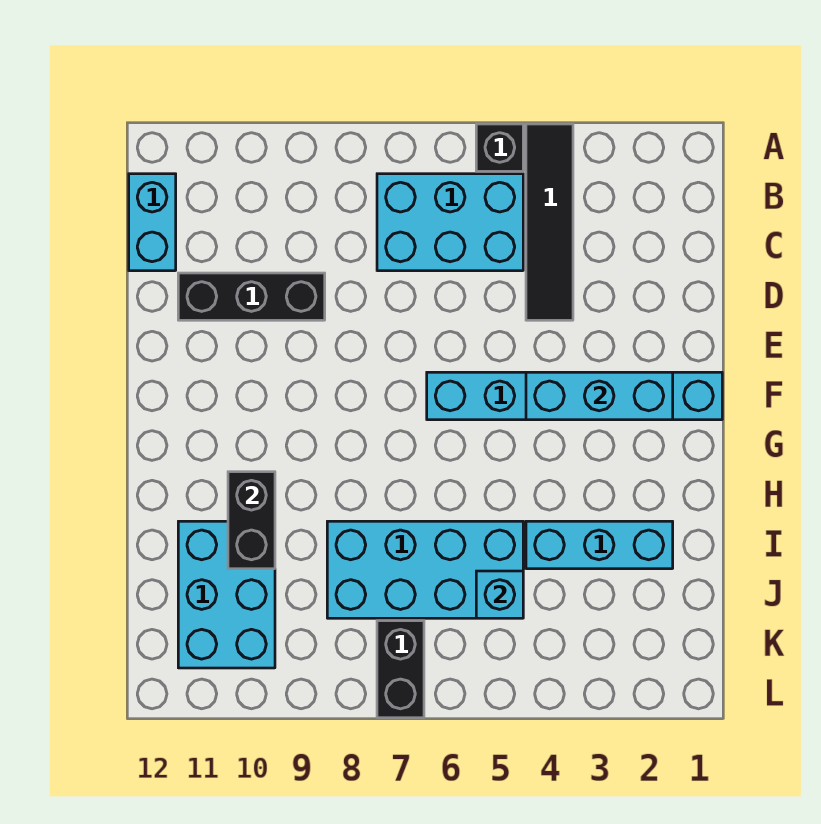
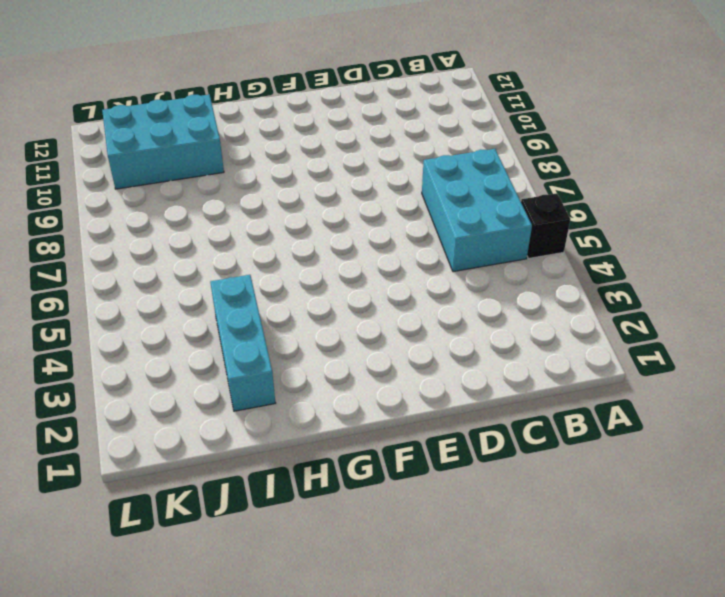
none -> black tile A4:D4 level 1
none -> cyan brick B12:C12 level 1
none -> black brick D9:D11 level 1

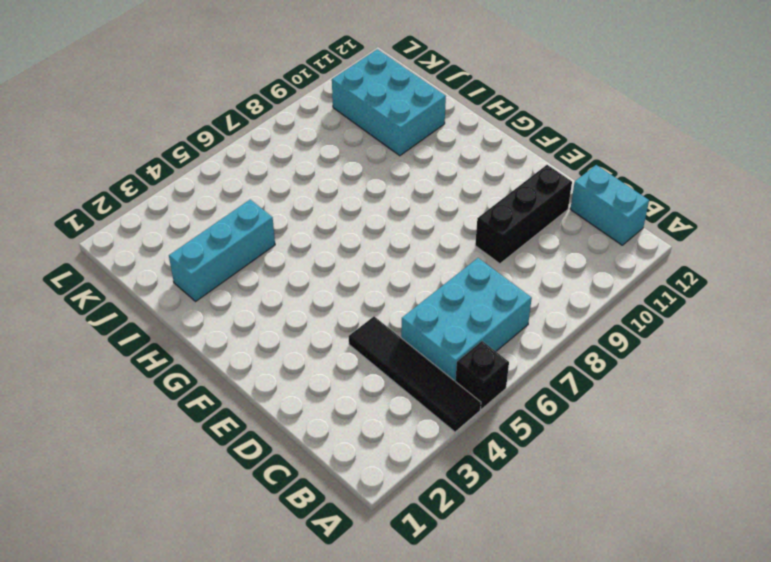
none -> cyan brick F1:F6 level 1
none -> cyan brick I5:J8 level 1
none -> black brick K7:L7 level 1

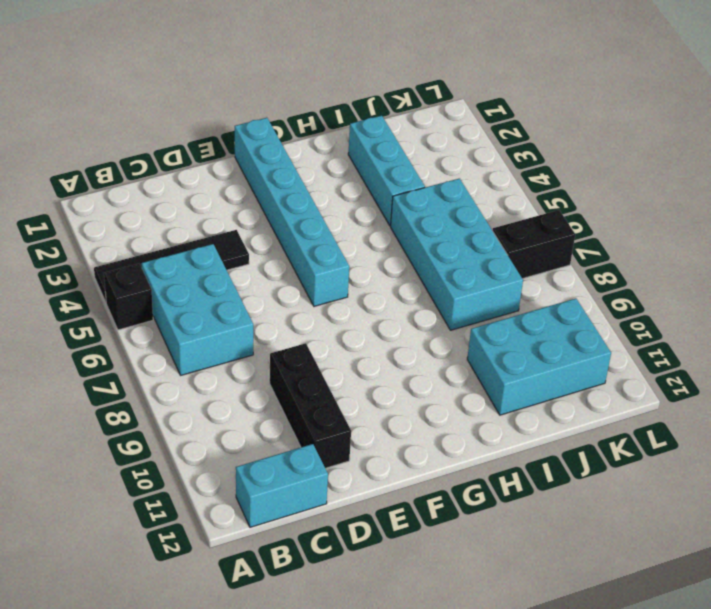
none -> cyan brick F2:F4 level 2
none -> black brick H10:I10 level 2
none -> cyan brick J5 level 2

